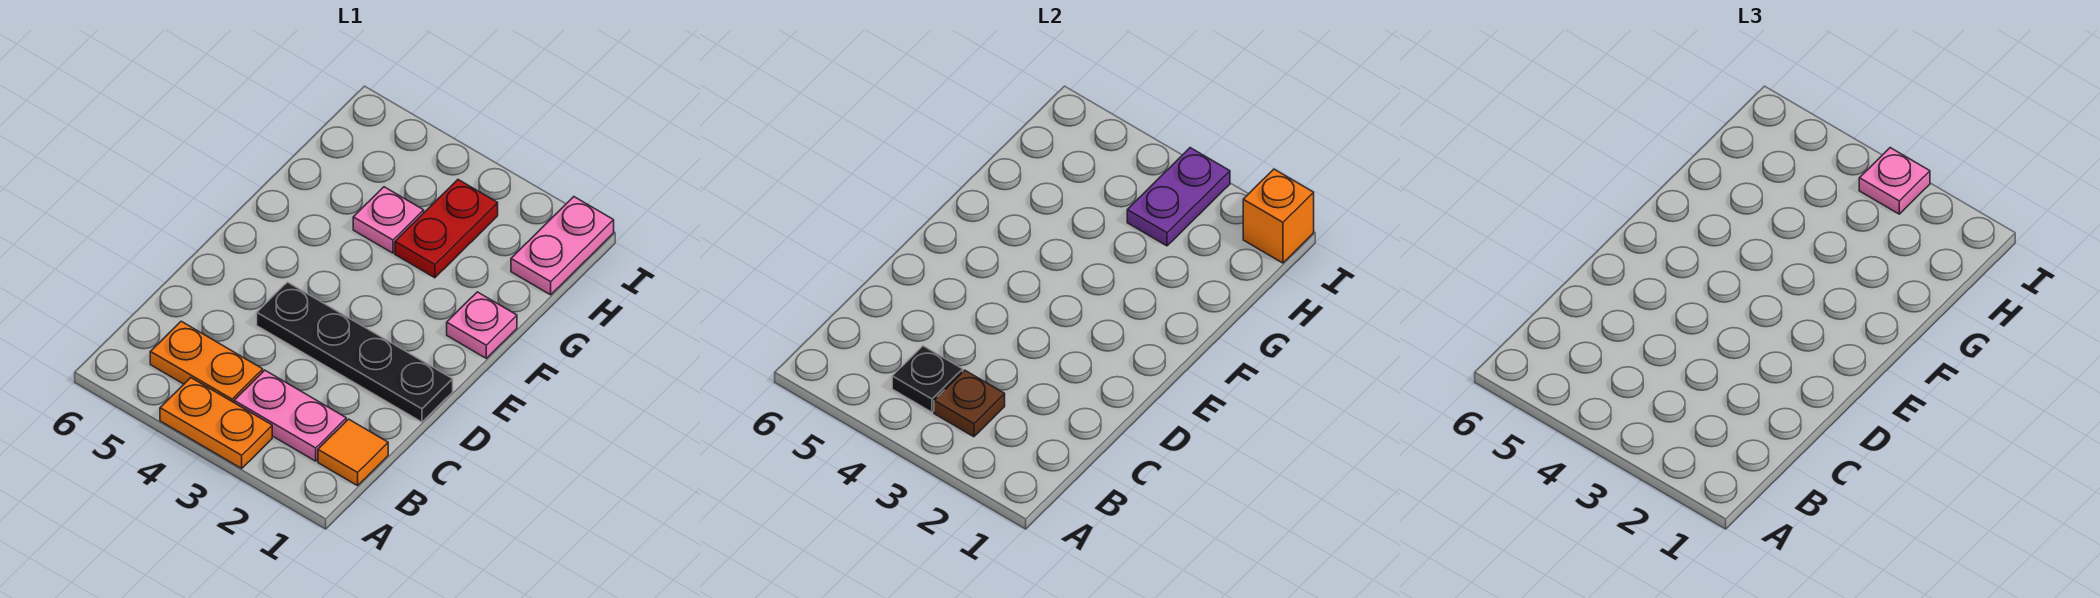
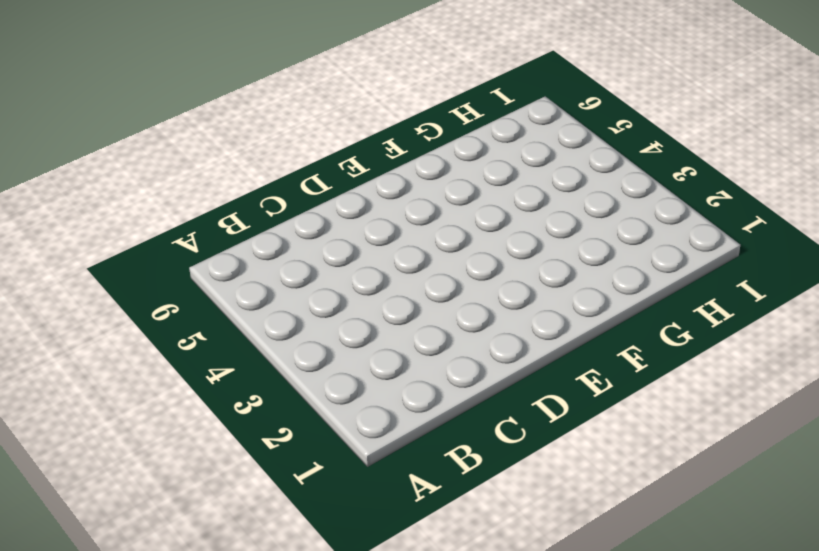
none -> orange plate A3:A4 level 1
none -> orange tile B1 level 1
none -> pink plate B2:B3 level 1

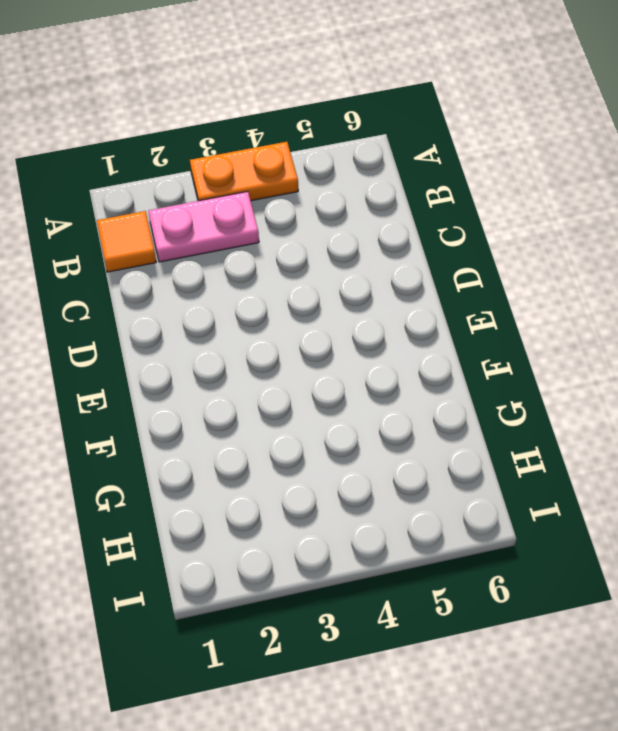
none -> orange plate B4:B5 level 1
none -> black plate D1:D4 level 1
none -> pink plate F1 level 1

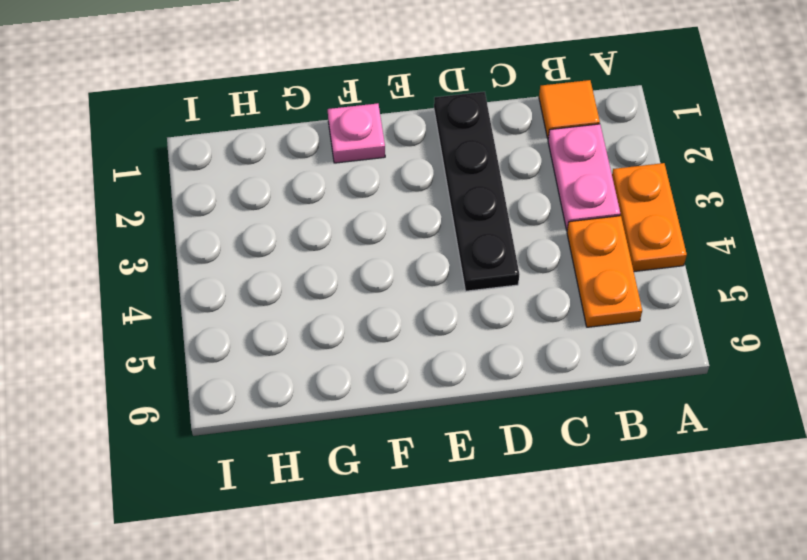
none -> red plate G3:H3 level 1
none -> pink plate G4 level 1
none -> pink plate H1:I1 level 1

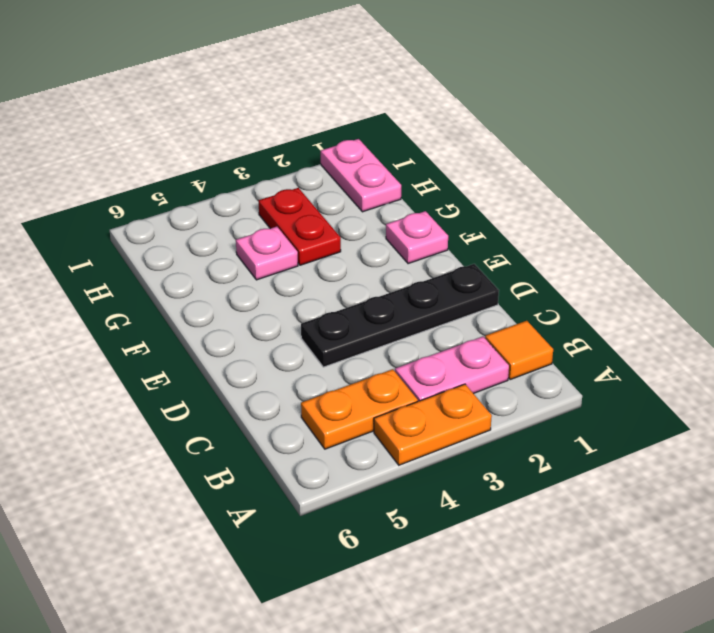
none -> brown plate B3 level 2
none -> black plate B4 level 2
none -> purple plate H3:I3 level 2

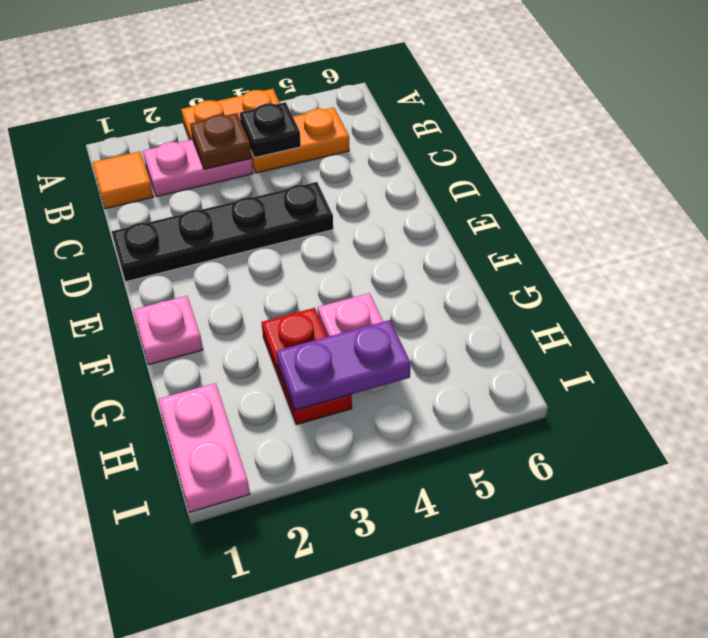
purple plate H3:H4 level 2 -> purple plate H3:I3 level 2
none -> orange brick I1 level 2
none -> pink plate I3 level 3

